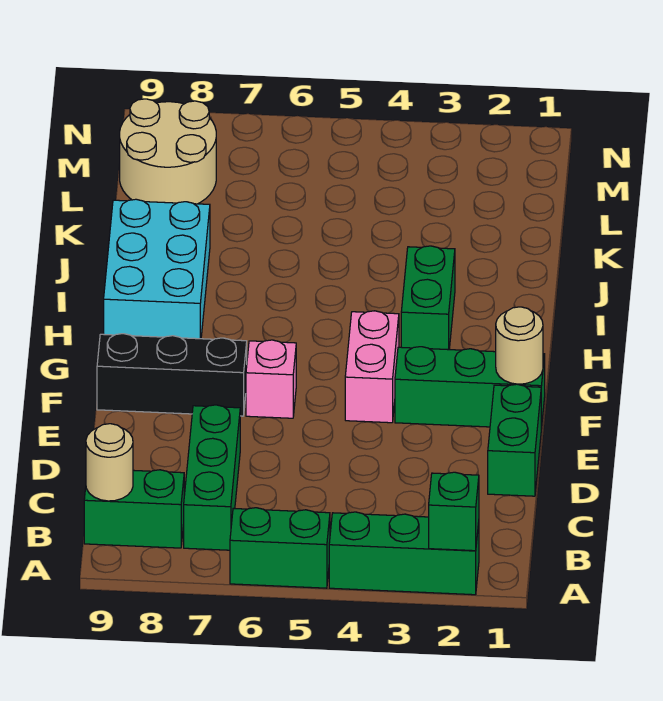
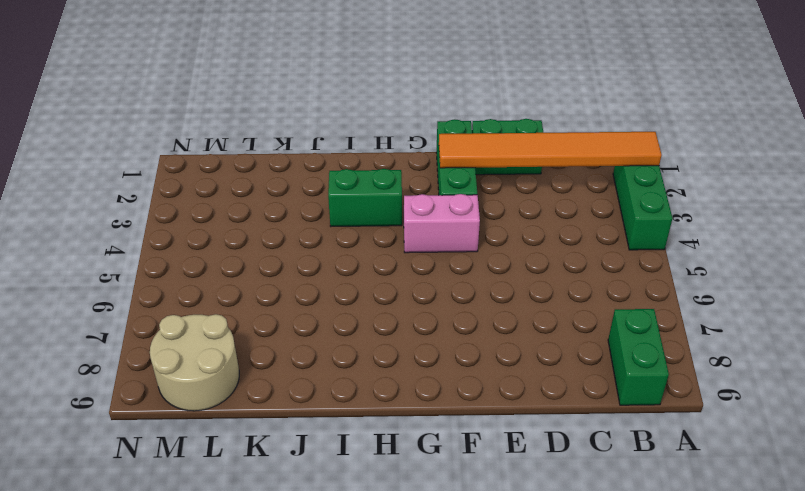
orange tile A2:F2 level 2 -> green brick A2 level 2
none -> green brick A5:A6 level 1
none -> green brick B7:D7 level 1
none -> pink brick F6 level 1

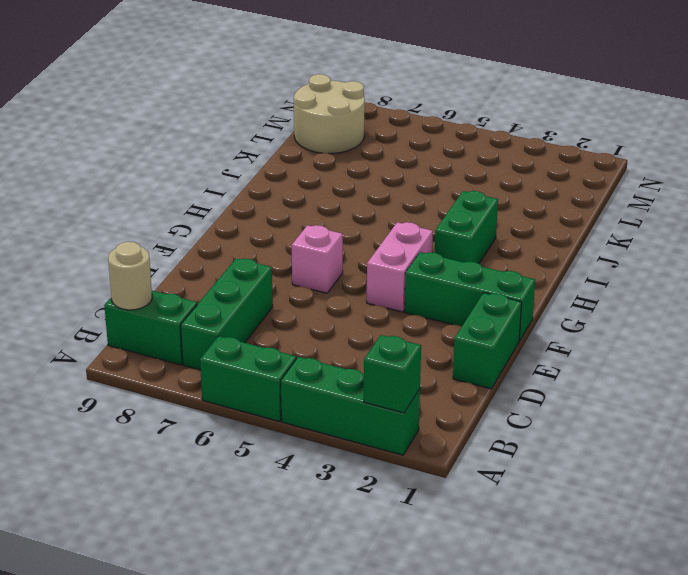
none -> black brick F7:F9 level 1
none -> cyan brick H8:J9 level 1
none -> tan round brick F1 level 2

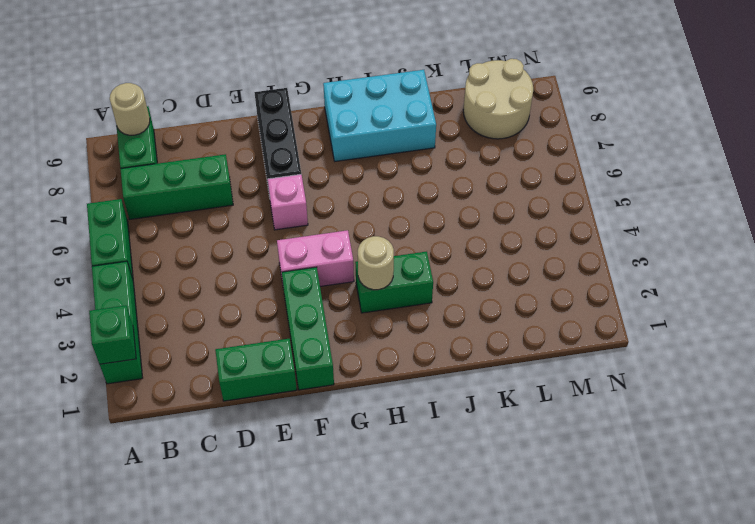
tan round brick H3 level 2 -> tan round brick F1 level 2

